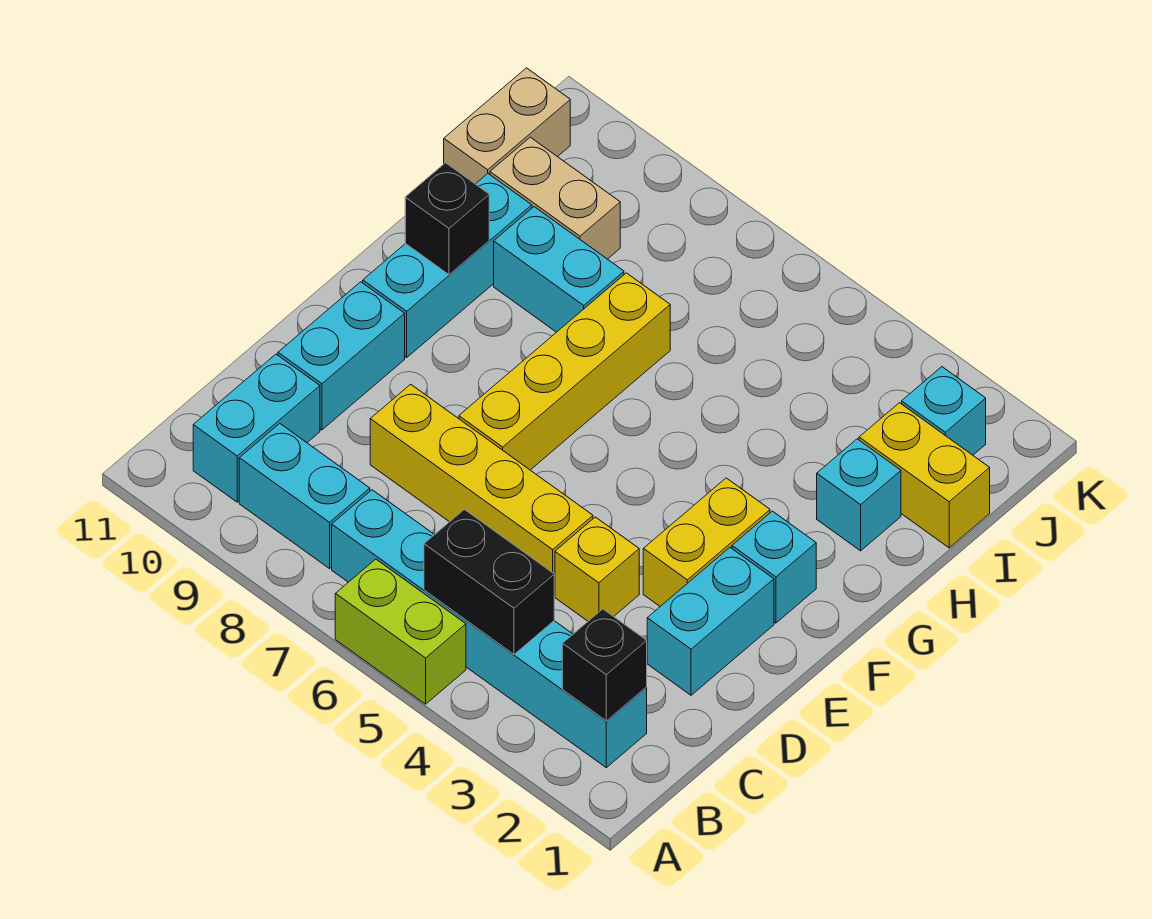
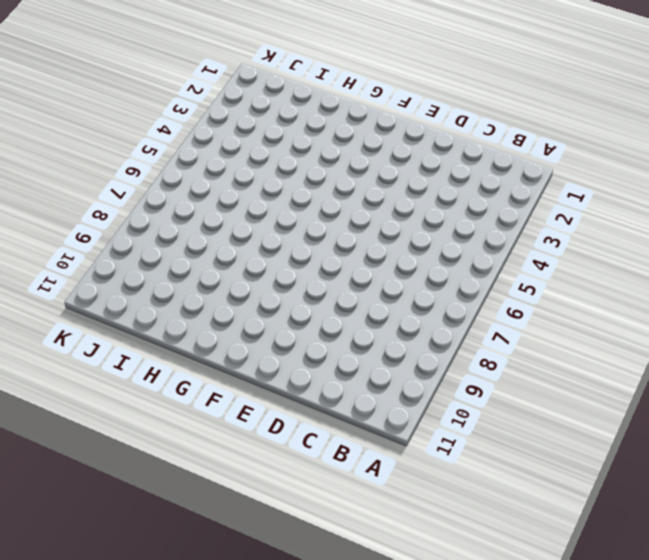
none -> lime brick A5:A6 level 1
none -> cyan brick B2:B7 level 1
none -> cyan brick B8:B9 level 1

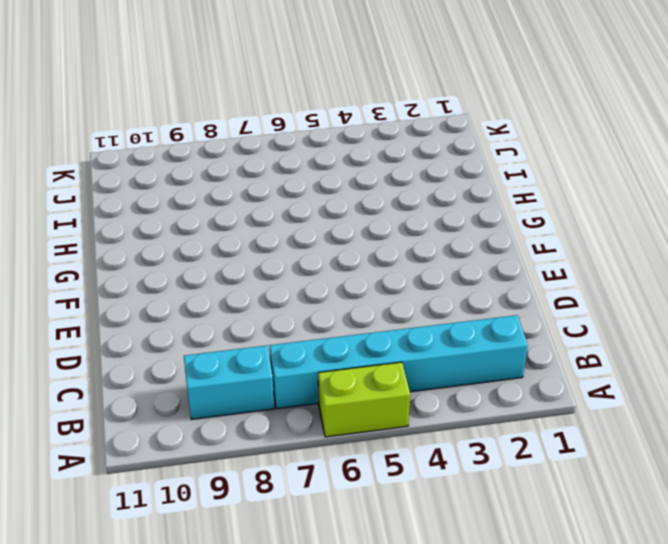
none -> cyan brick B10:C10 level 1
none -> cyan brick D2:E2 level 1
none -> yellow brick D4 level 1

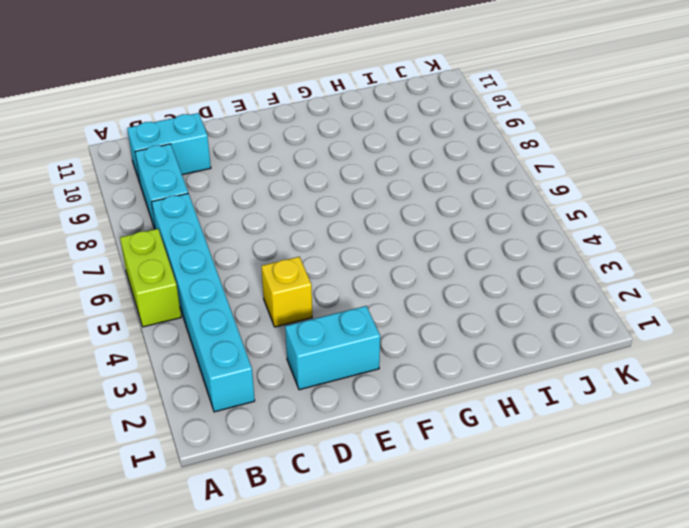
none -> yellow brick D5:D8 level 1
none -> cyan brick D10:E10 level 1
none -> yellow brick E3:F3 level 1

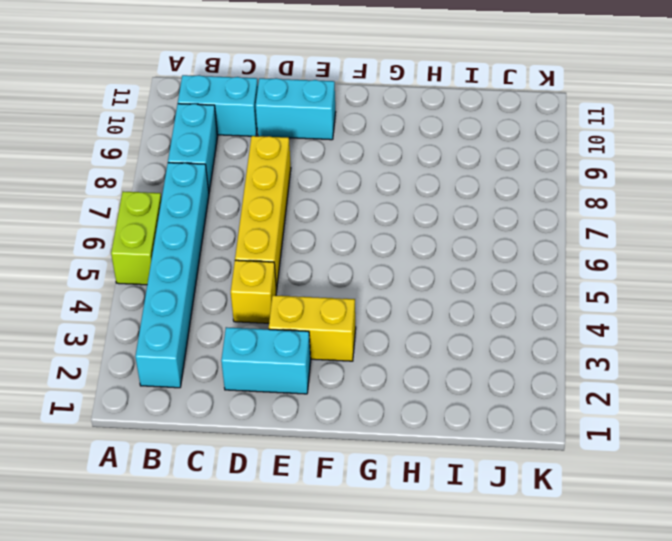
none -> yellow brick E7:H7 level 1
none -> cyan brick F2 level 1
none -> cyan brick F10:H10 level 1

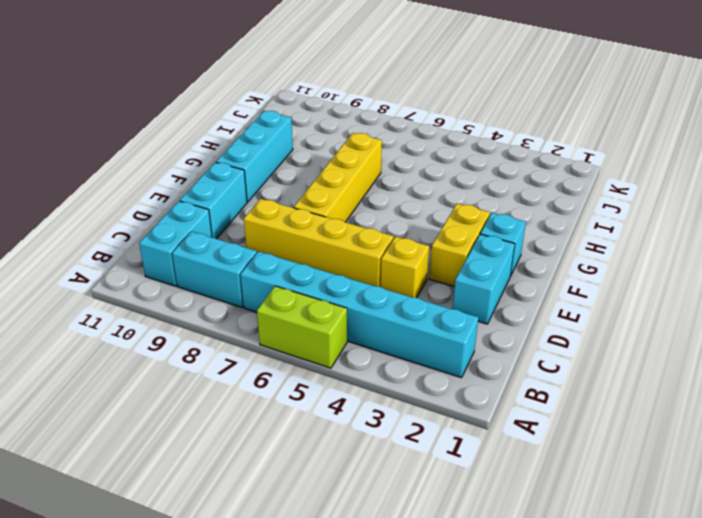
none -> cyan brick H2 level 1
none -> cyan brick H8:H9 level 1
none -> yellow brick I1:I2 level 1

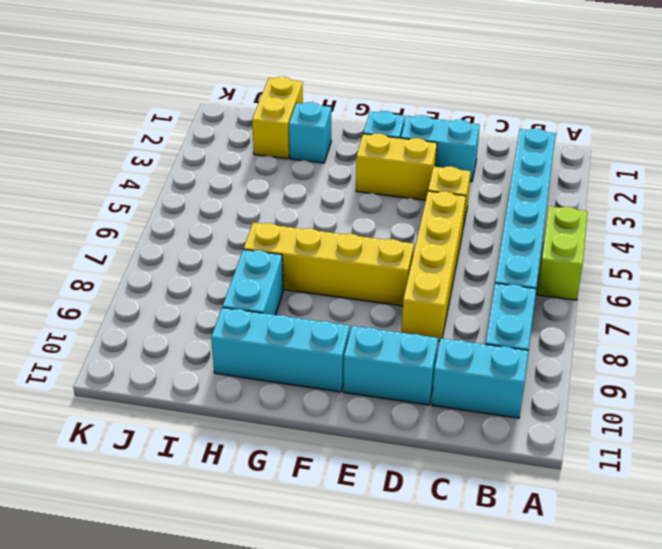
none -> tan brick I9:I10 level 1
none -> tan brick I11:J11 level 1
none -> cyan brick J2 level 1

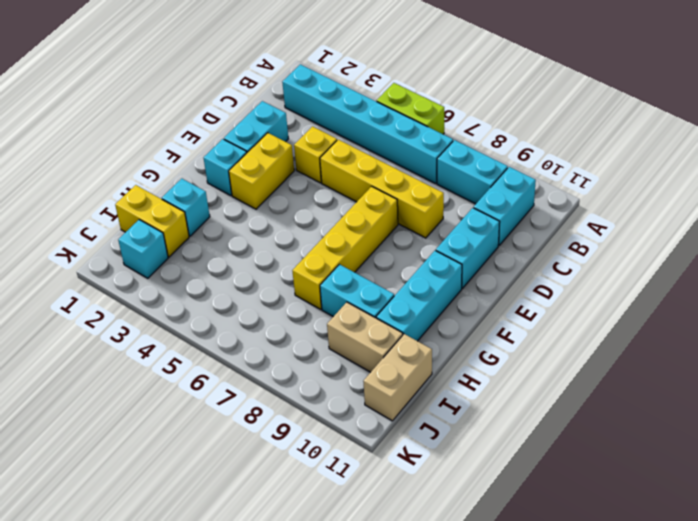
none -> black brick B2 level 2
none -> black brick B4:B5 level 2
none -> black brick G10 level 2

